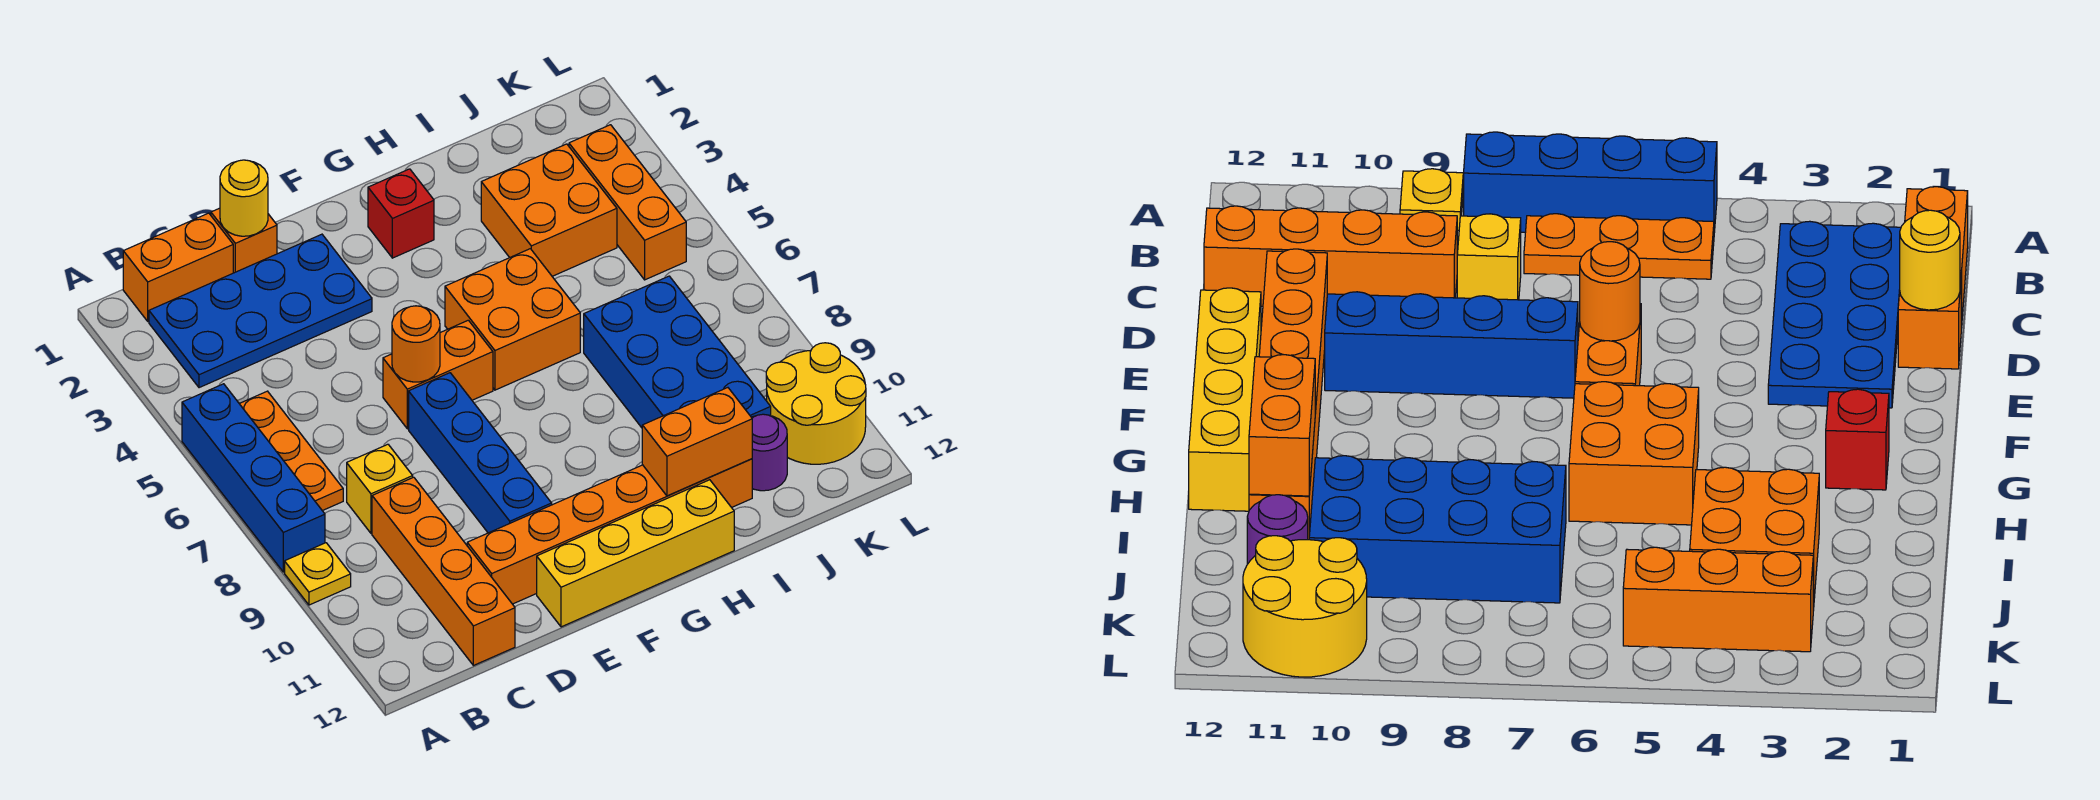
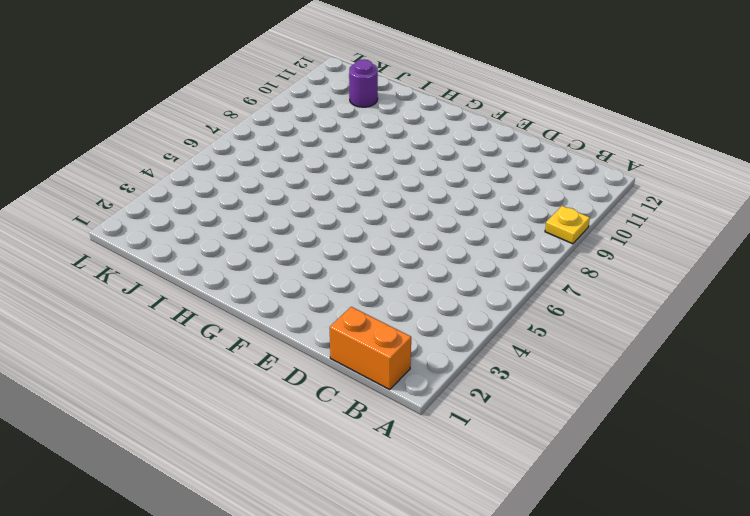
none -> blue brick A5:A8 level 1
none -> blue plate B2:E3 level 1
none -> orange plate B5:B7 level 1

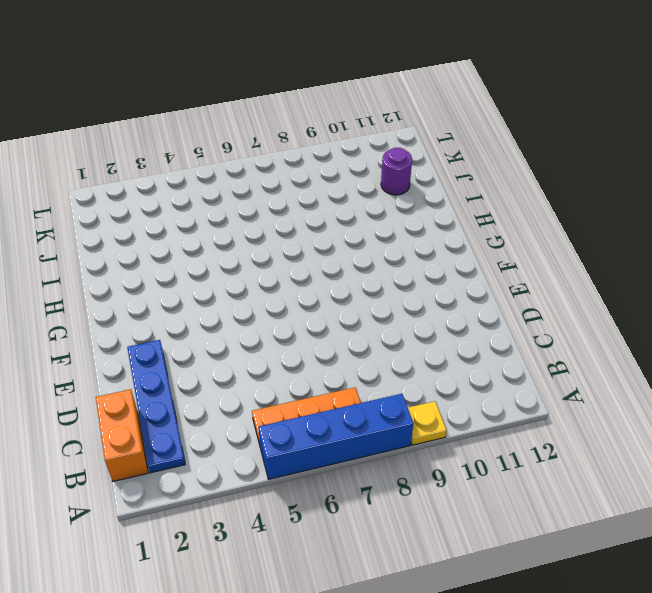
blue plate B2:E2 level 1 -> blue plate B2:E3 level 1
none -> yellow brick C8 level 1
none -> orange brick C9:C12 level 1
none -> orange brick D1 level 1

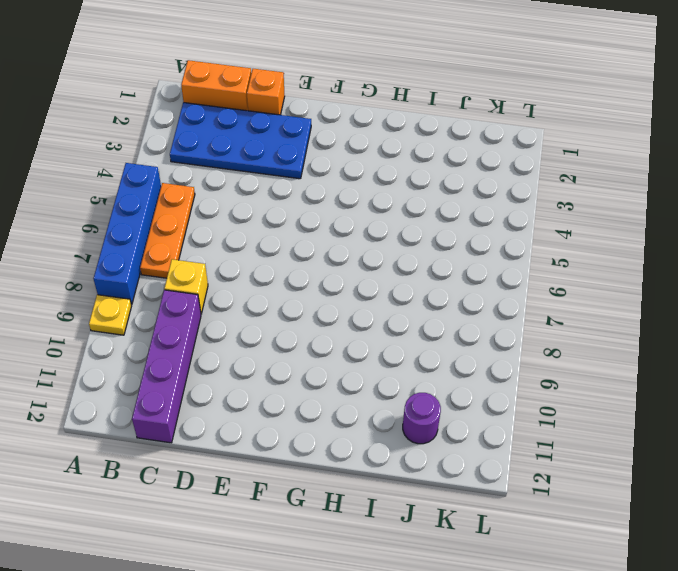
purple brick C9:C12 level 1 -> orange brick C9:C12 level 1
none -> orange brick D11:I11 level 1
none -> orange brick E6:F6 level 1
none -> blue brick E7:E10 level 1

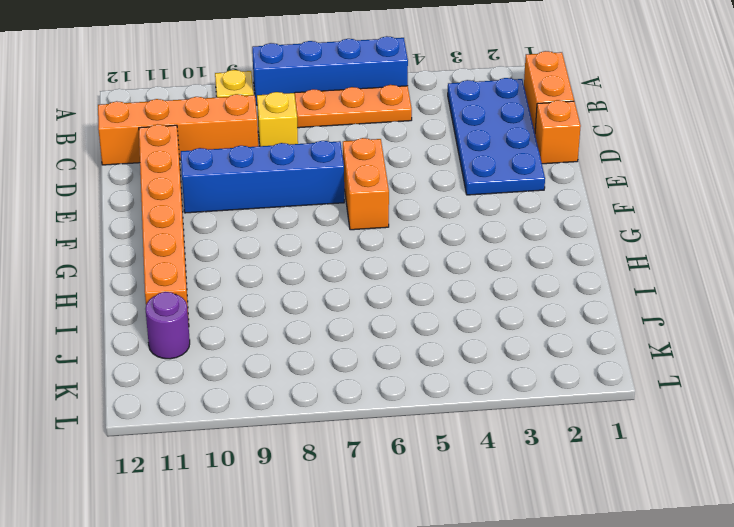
none -> yellow brick E12:H12 level 1
none -> red brick G2 level 1
none -> orange brick G5:H6 level 1

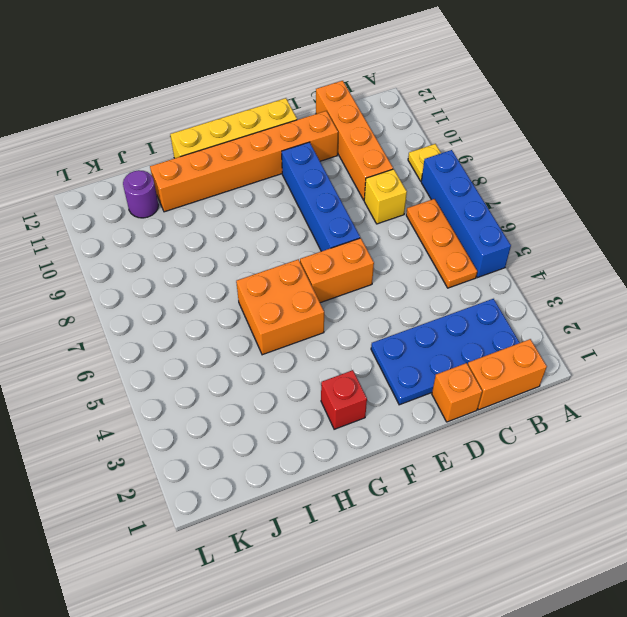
none -> orange brick I3:J4 level 1
none -> blue brick I7:J10 level 1
none -> orange brick K3:K5 level 1

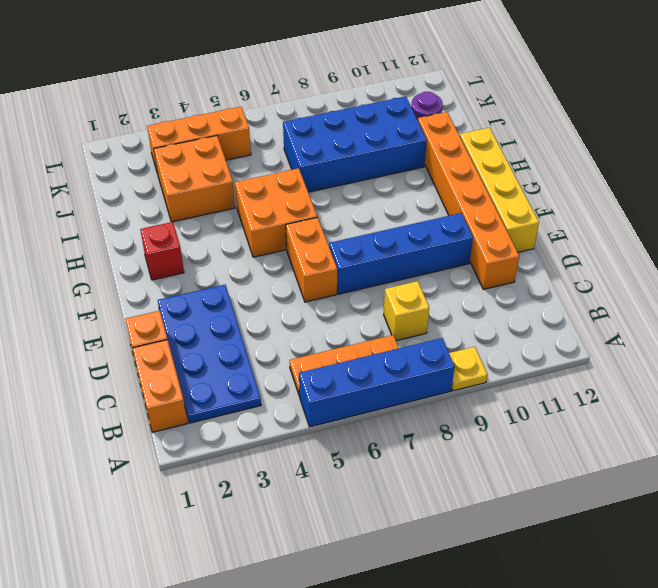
none -> orange brick C9:C12 level 1
none -> yellow round brick K10:L11 level 1
none -> yellow round brick D1 level 2

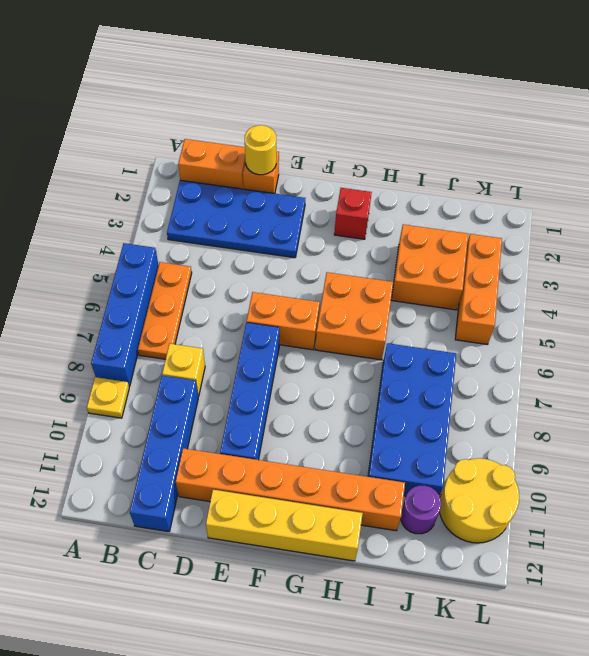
blue brick C9:C12 level 1 -> orange brick C9:C12 level 1
none -> orange round brick E6 level 2
none -> orange brick H11:I11 level 2

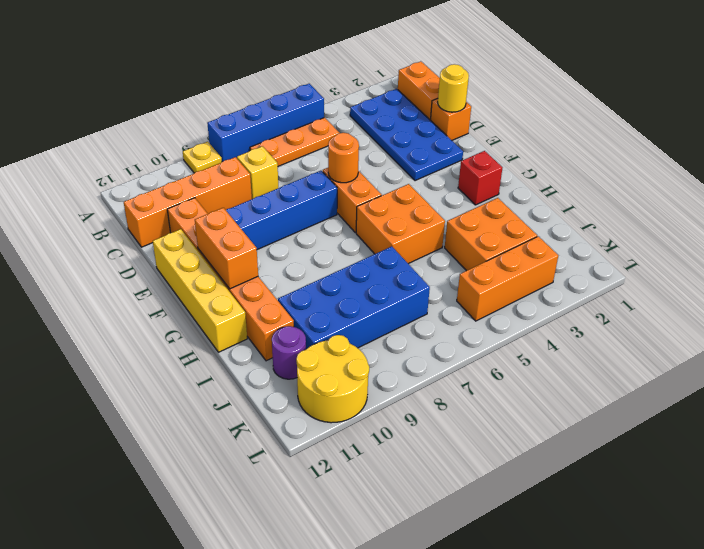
orange brick F11:G11 level 2 -> orange brick H11:I11 level 2

